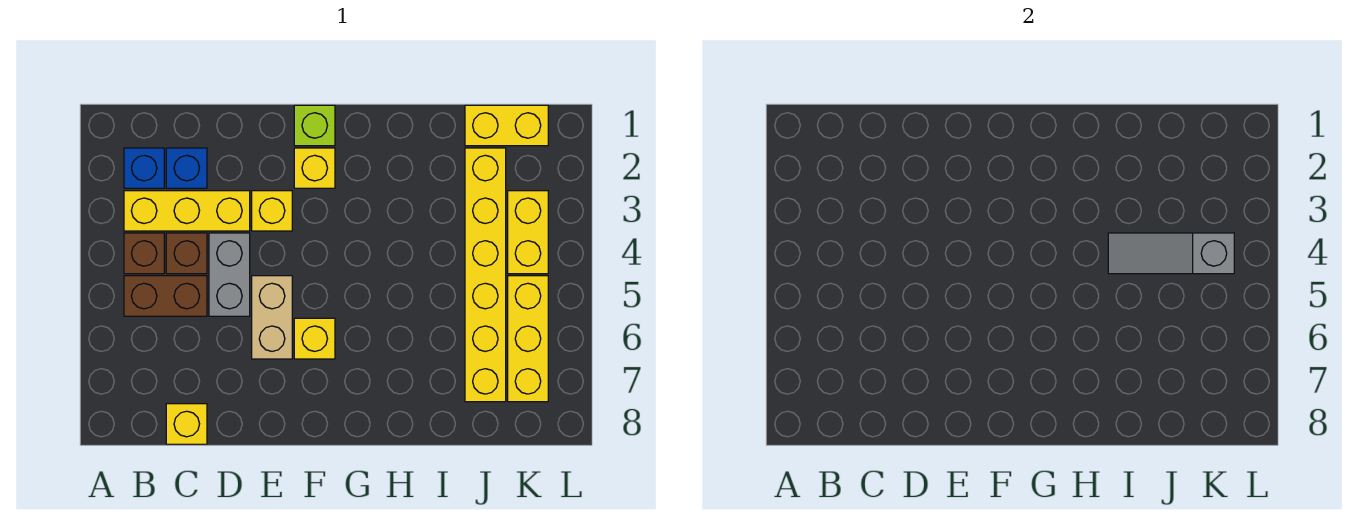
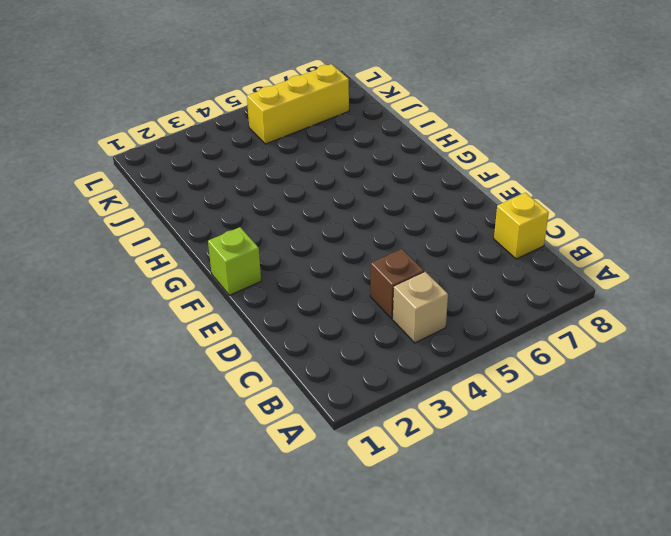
tan brick B4 level 1 -> brown brick B4 level 1
none -> blue brick B2 level 1
none -> yellow brick B3:D3 level 1
none -> brown brick B5:C5 level 1

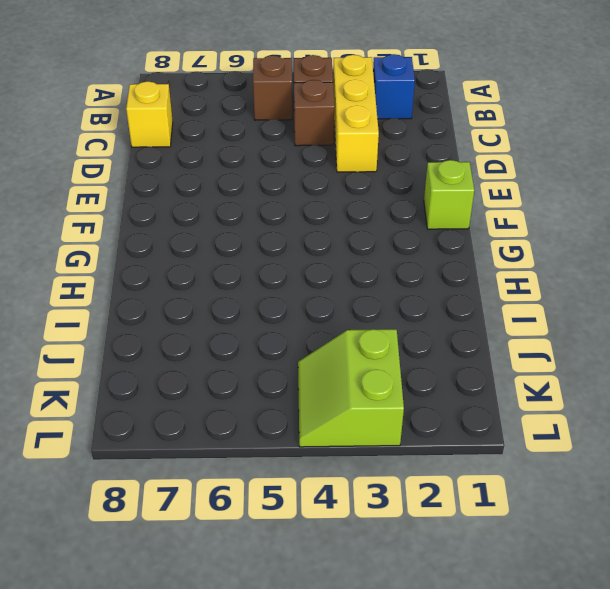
brown brick B5 level 1 -> brown brick B5:C5 level 1
lime slope K3:L4 level 1 top 3 -> yellow brick K3:K4 level 1
none -> blue brick C2 level 1
none -> grey brick D4:D5 level 1
none -> yellow brick E3 level 1

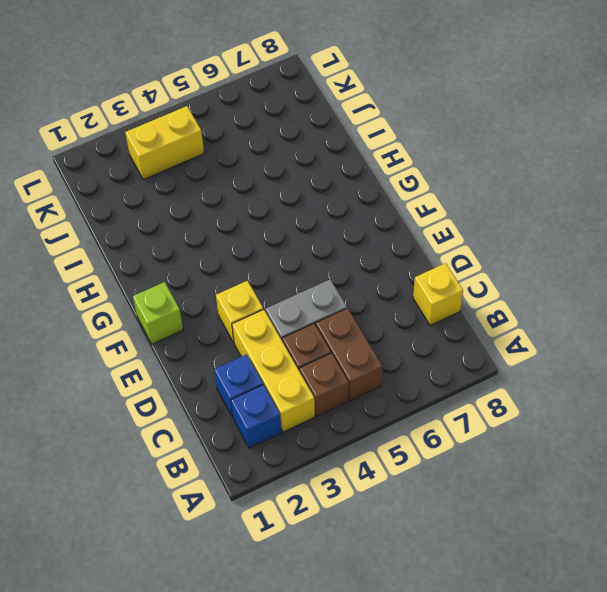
none -> tan brick E5:E6 level 1
none -> yellow brick F2 level 1
none -> yellow brick F6 level 1

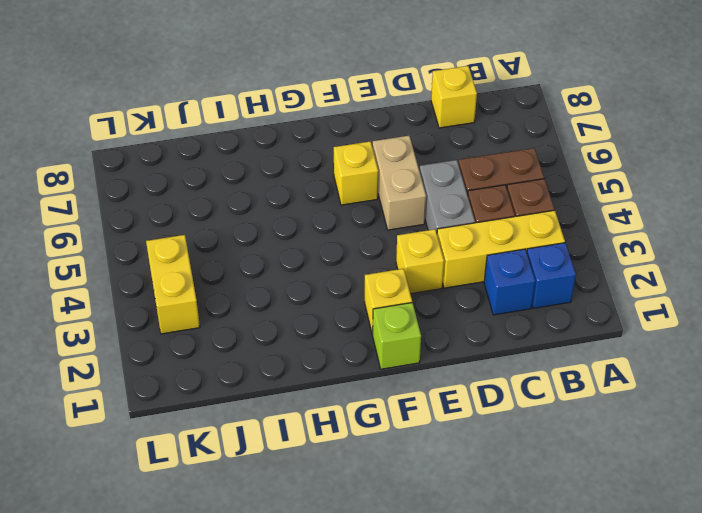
none -> yellow brick J1:K1 level 1
none -> yellow brick J2:J7 level 1
none -> yellow brick K5:K7 level 1

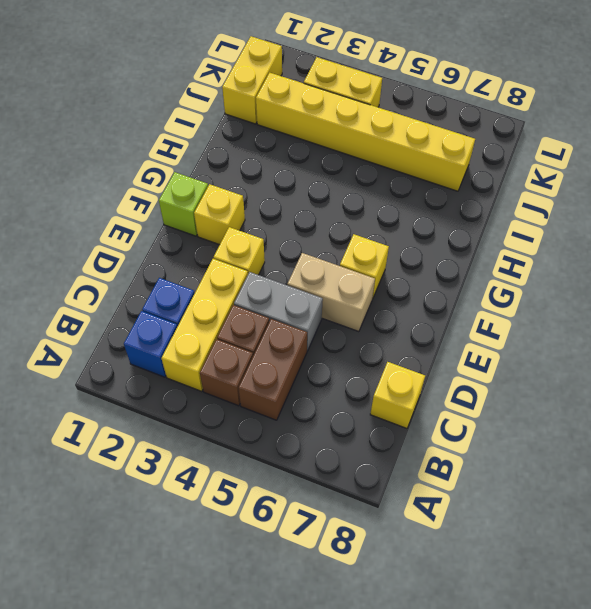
none -> yellow brick K5:K7 level 1
none -> grey slope I4:K4 level 2 top K

